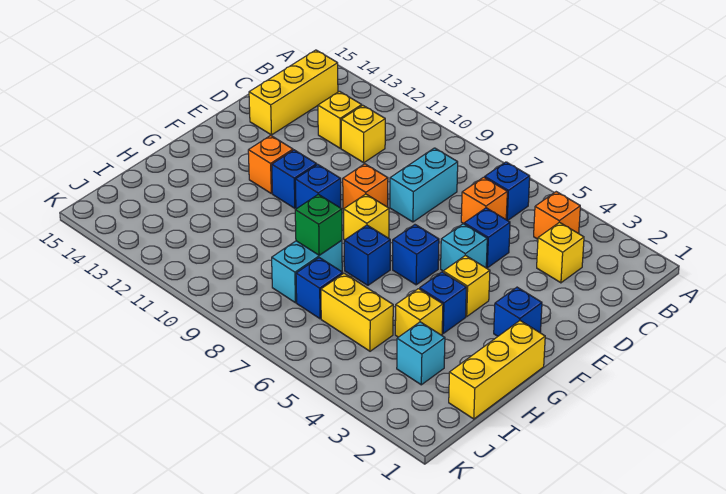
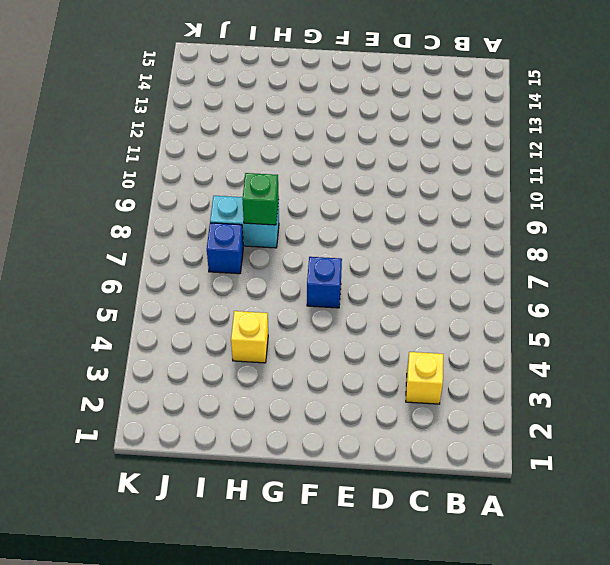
none -> orange brick B4 level 1
none -> blue brick B6 level 1
none -> yellow brick B14:D14 level 1

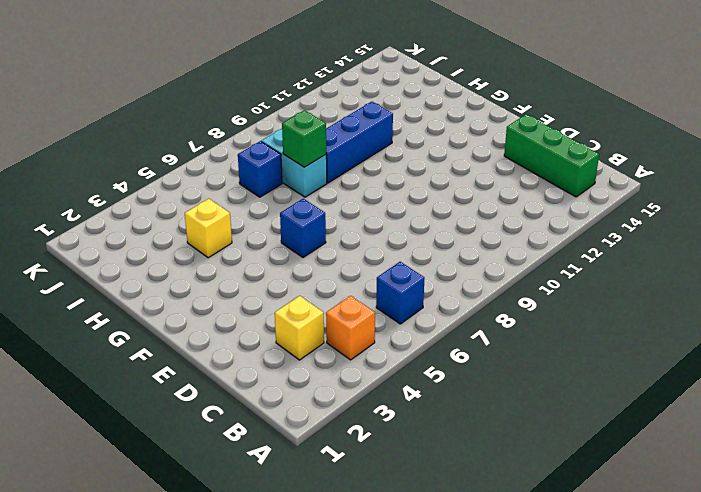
green brick B14:D14 level 1 -> yellow brick B14:D14 level 1
blue brick H9:H11 level 1 -> none
none -> orange brick C6 level 1
none -> cyan brick C8:D8 level 1
none -> yellow brick C11 level 1

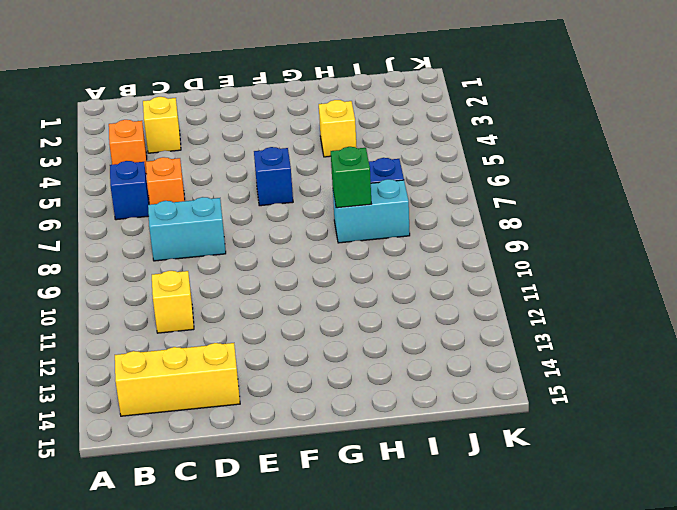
none -> yellow brick C12 level 1
none -> blue brick D5 level 1
none -> cyan brick E5 level 1

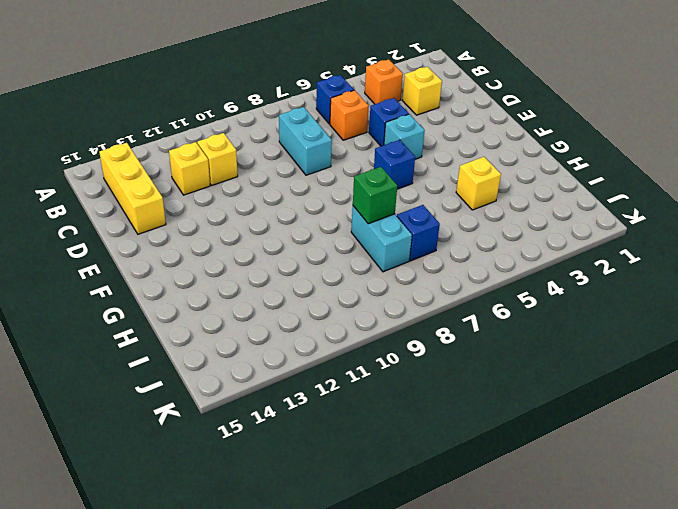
none -> orange brick E9 level 1
none -> blue brick F2 level 1
none -> yellow brick F4 level 1

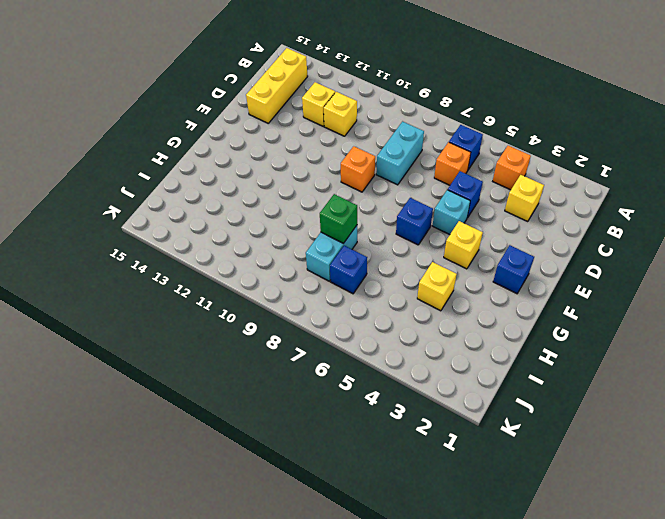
none -> yellow brick F8 level 1
none -> blue brick F10 level 1
none -> blue brick F11 level 1

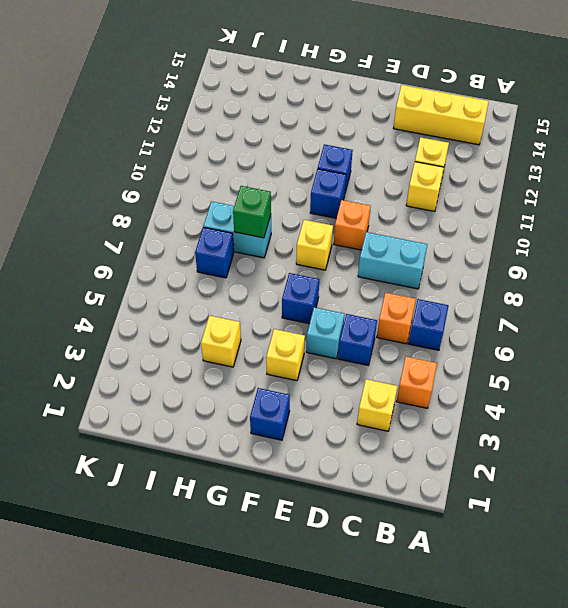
none -> orange brick F12 level 1
none -> yellow brick G1:I1 level 1
none -> blue brick G4 level 1

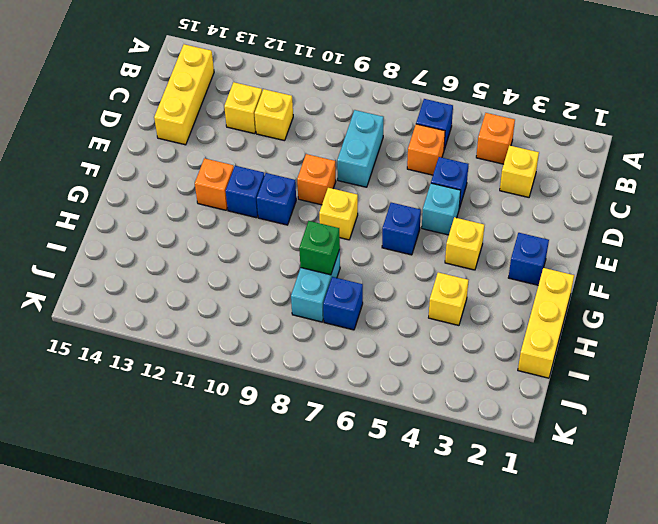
none -> blue brick G4 level 1
none -> blue brick G7 level 1
none -> cyan brick I3 level 1

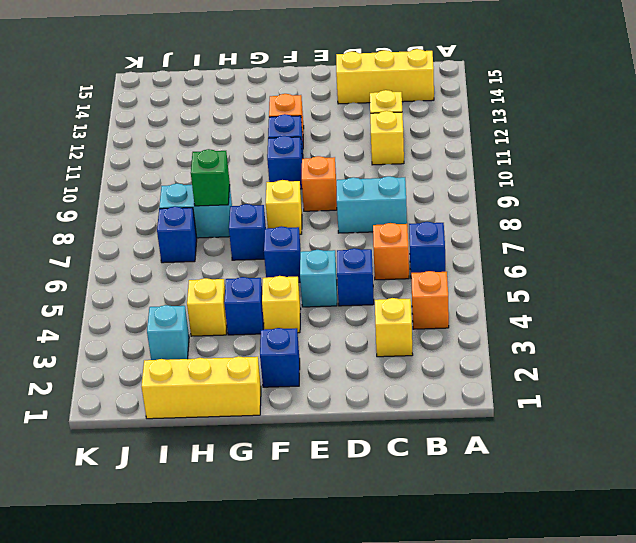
none -> yellow brick I5:I6 level 1

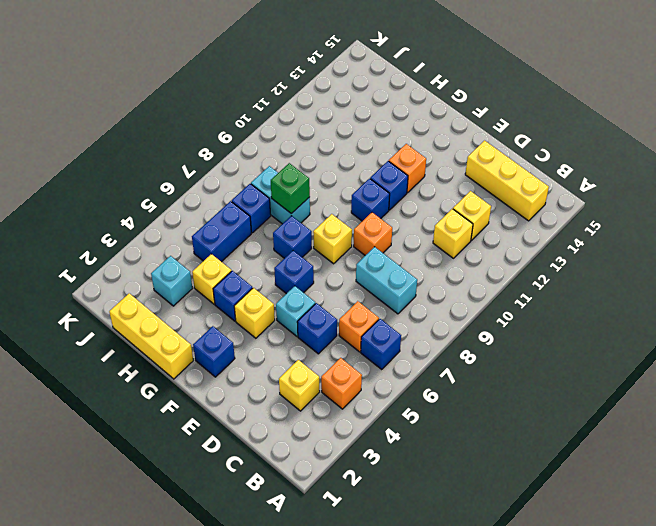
blue brick I5:I6 level 1 -> yellow brick I5:I6 level 1

